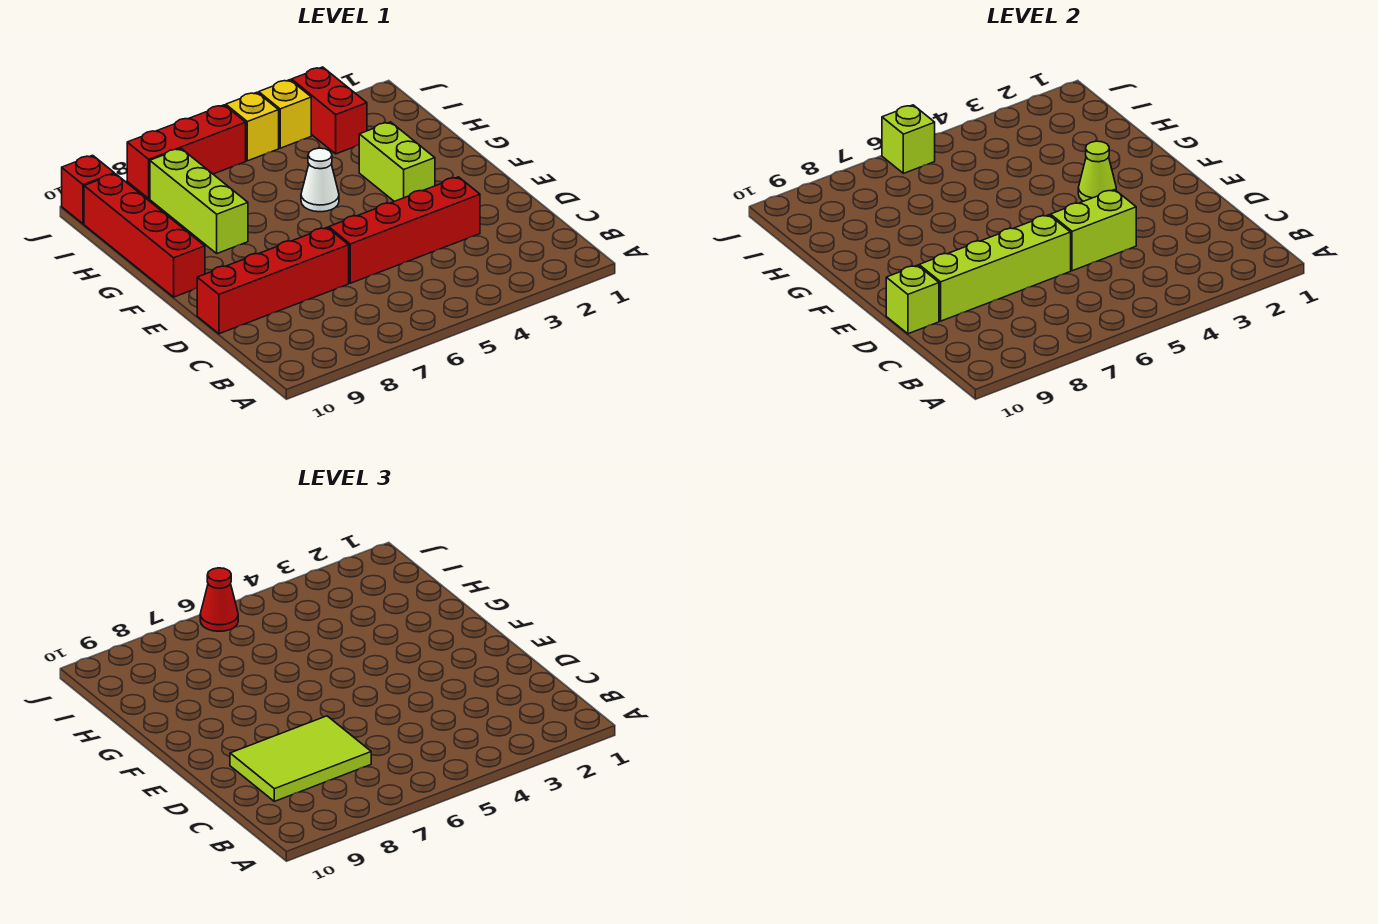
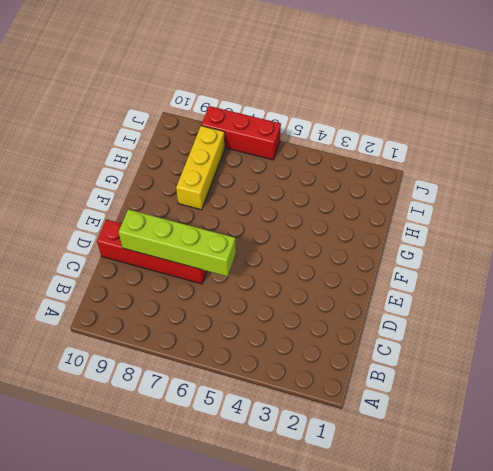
yellow brick G8:I8 level 1 -> lime brick G8:I8 level 1
none -> red brick D3:D6 level 1
none -> lime brick F3:G3 level 1
none -> red brick F10:I10 level 1

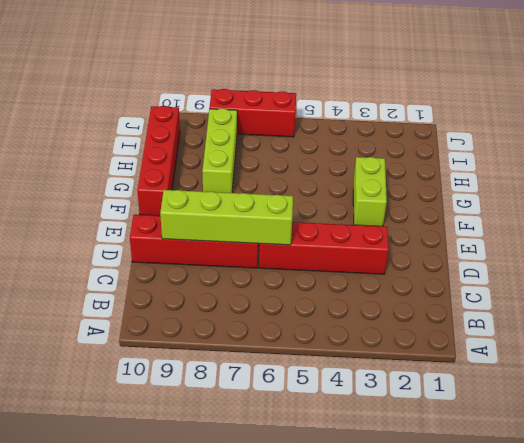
none -> white cone G5 level 1
none -> red brick I3:J3 level 1
none -> yellow brick J4 level 1

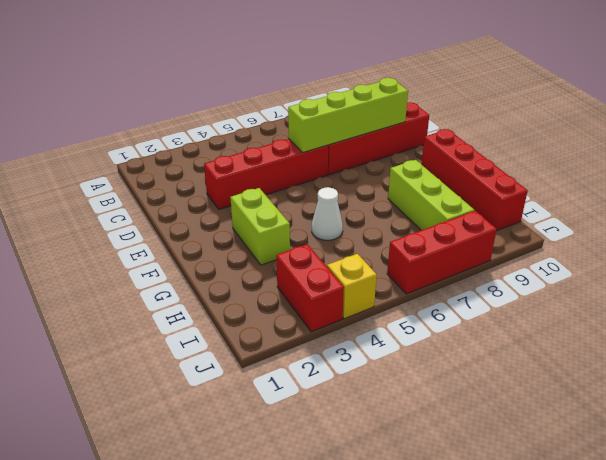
none -> yellow brick J5 level 1
none -> red brick J10 level 1
none -> lime brick D4:D5 level 2

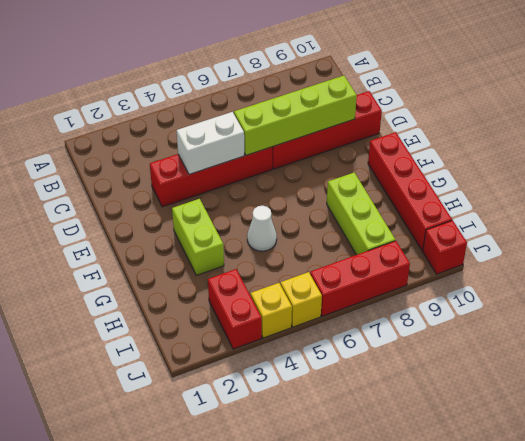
white brick D4:D5 level 2 -> lime brick D4:D5 level 2
none -> lime brick D10 level 2
none -> lime cone F3 level 2
none -> lime brick J6 level 2

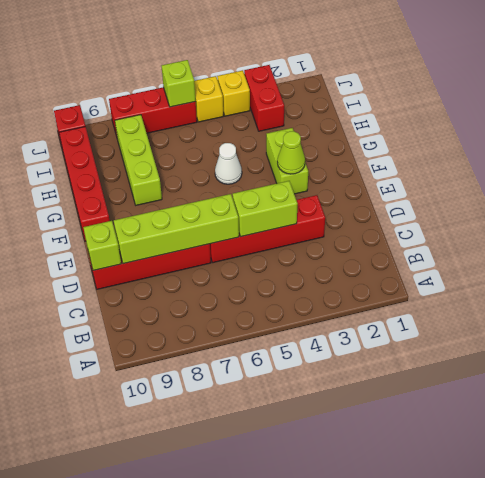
none -> lime tile C7:D9 level 3
none -> red cone J6 level 3

